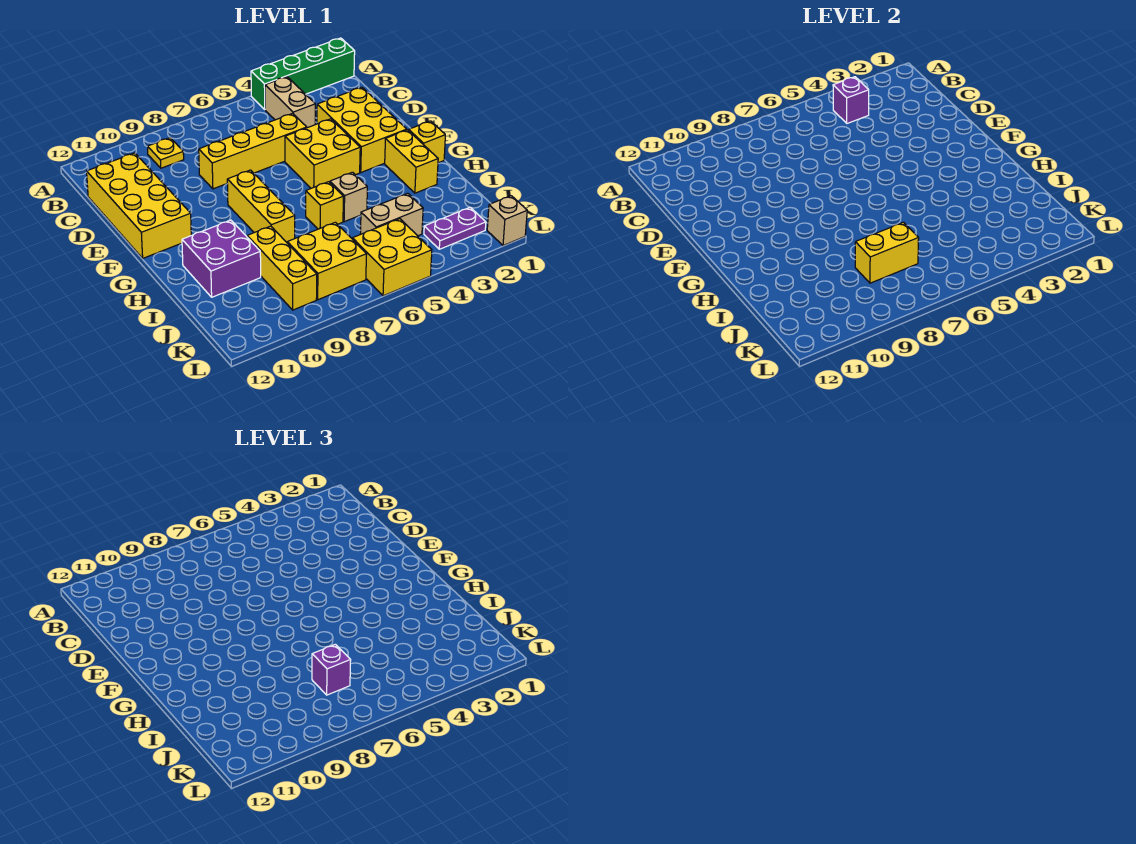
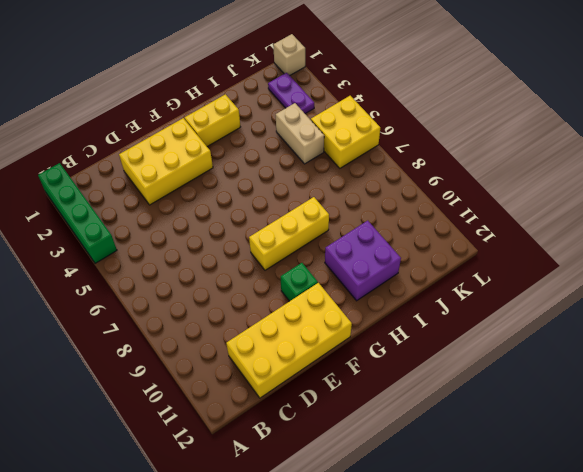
green brick F10 level 1 -> none
none -> tan brick B4:C4 level 1
none -> yellow plate B9 level 1
none -> yellow brick D5:D8 level 1

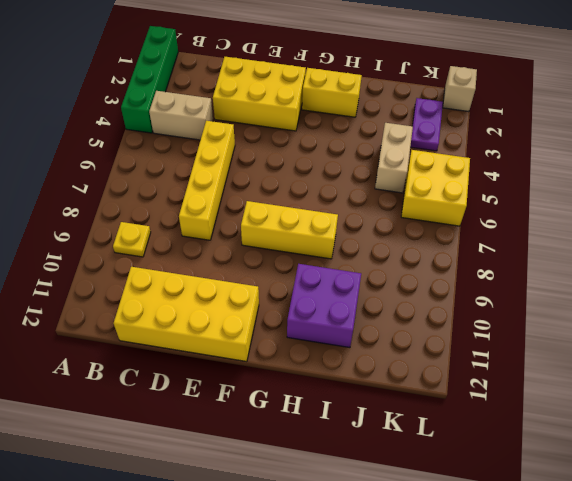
none -> yellow brick E4:F5 level 1
none -> yellow brick G1 level 1
none -> tan brick H5 level 1

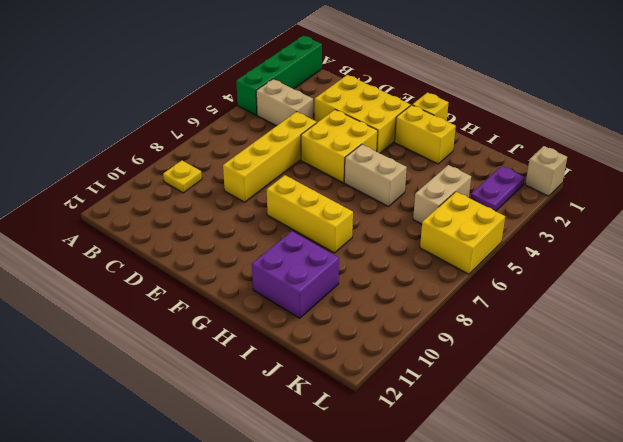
tan brick G5:H5 level 1 -> tan brick H5 level 1
none -> yellow brick C11:F12 level 1
none -> yellow brick H6 level 1
none -> yellow brick I9:K9 level 1

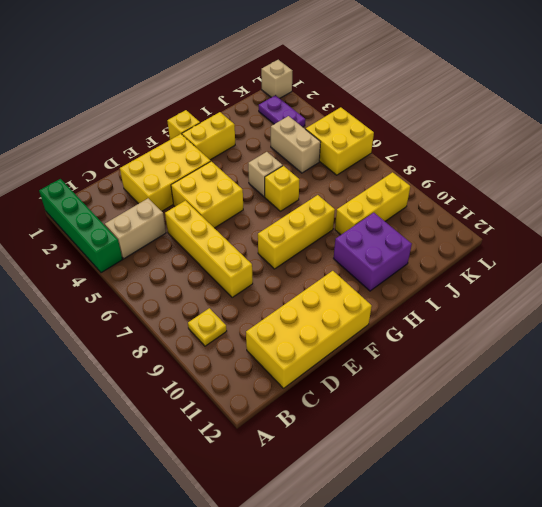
none -> yellow brick J7:K8 level 1
none -> purple brick B4 level 2
none -> yellow brick J7:J8 level 2

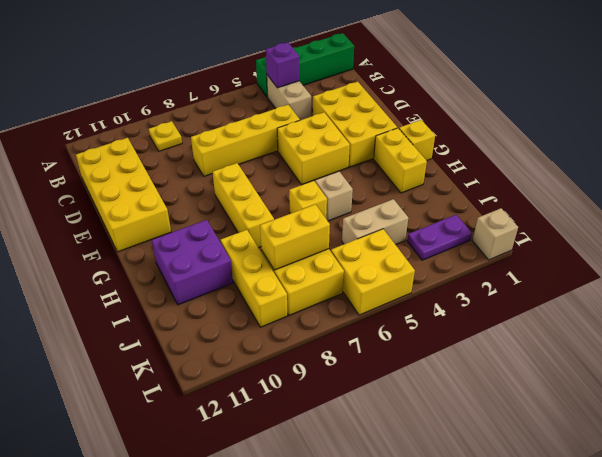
none -> purple brick J7 level 3

